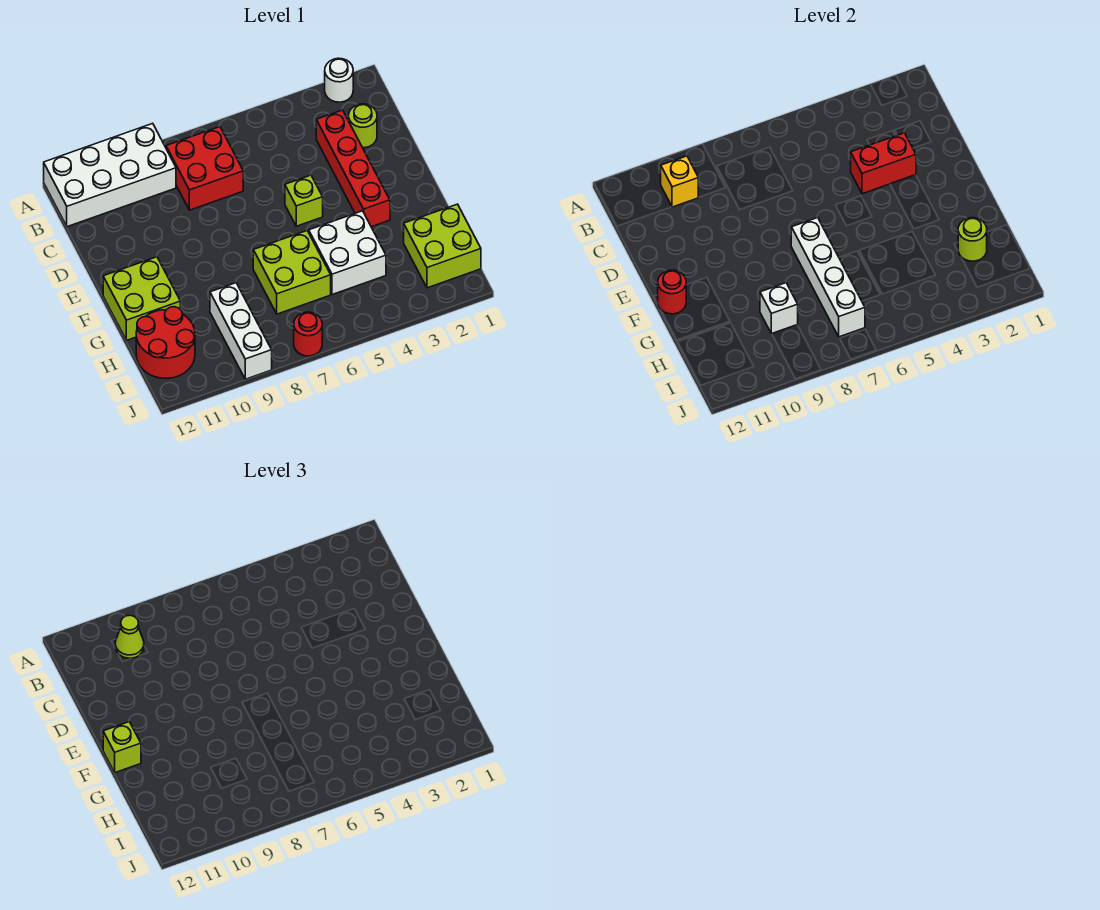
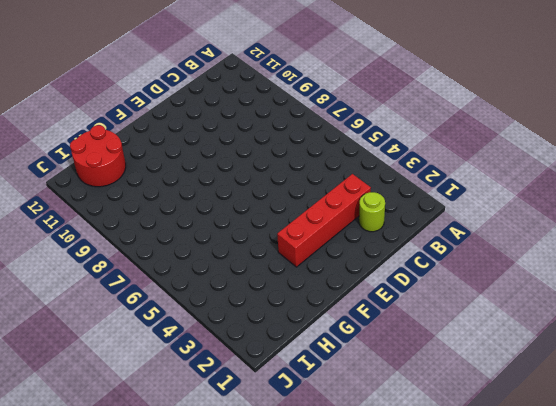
none -> white round brick A2 level 1
none -> white brick A9:B12 level 1
none -> red brick B7:C8 level 1

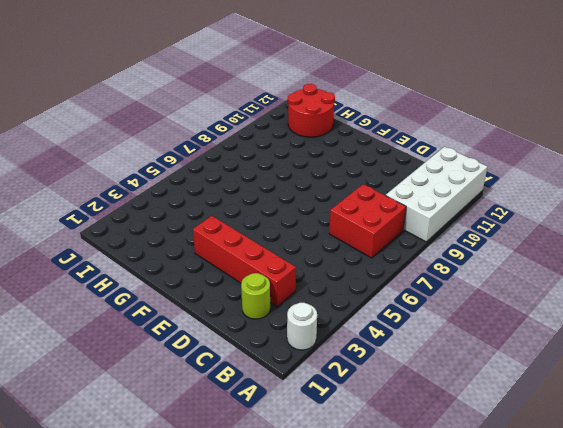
none -> lime brick E5 level 1
none -> lime brick F11:G12 level 1
none -> white brick G4:H5 level 1

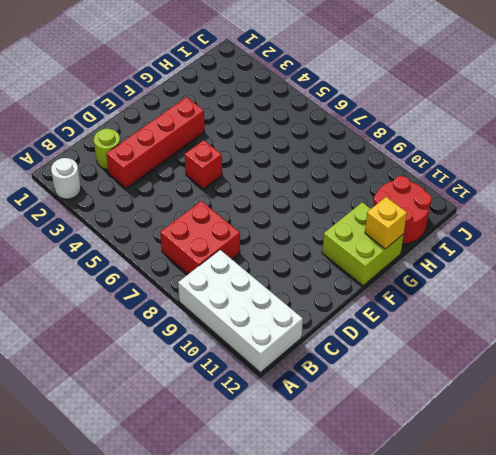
red brick E5 level 1 -> lime brick E5 level 1
yellow brick G12 level 2 -> yellow brick B10 level 2
none -> white brick G4:H5 level 1
none -> lime brick G6:H7 level 1
none -> lime brick H1:I2 level 1

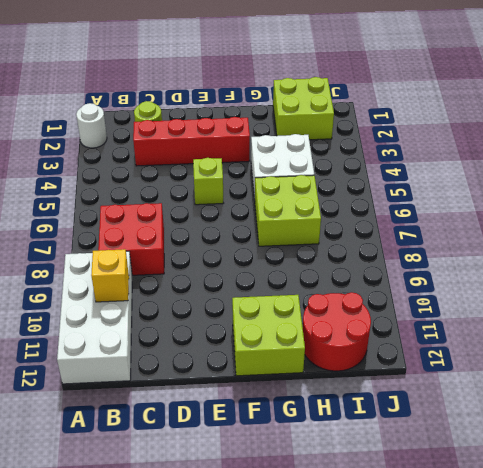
none -> white brick H9:J9 level 1
none -> red round brick J7 level 1
none -> red brick D3:D4 level 2

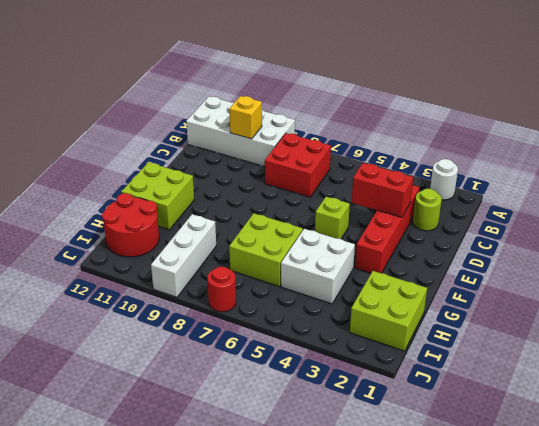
none -> white brick F7:I7 level 2
none -> red round brick F12 level 2
none -> lime round brick H2 level 2

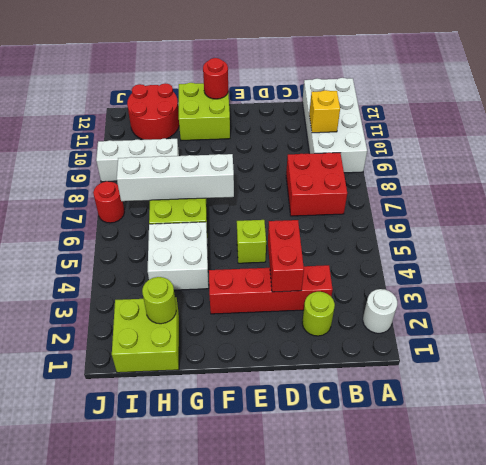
none -> white brick H9 level 2
none -> lime cone B10 level 3
none -> lime brick F12 level 3

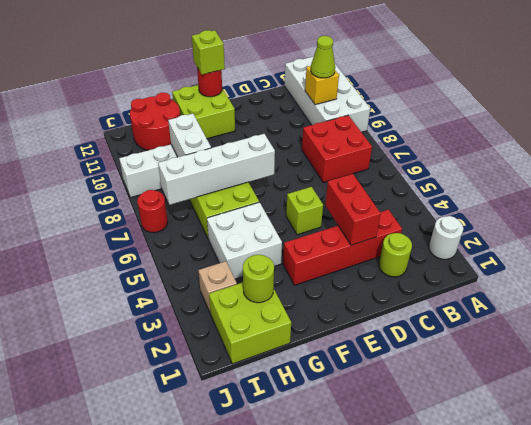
white brick H8:H9 level 2 -> white brick H9 level 2
tan brick I3 level 1 -> none

